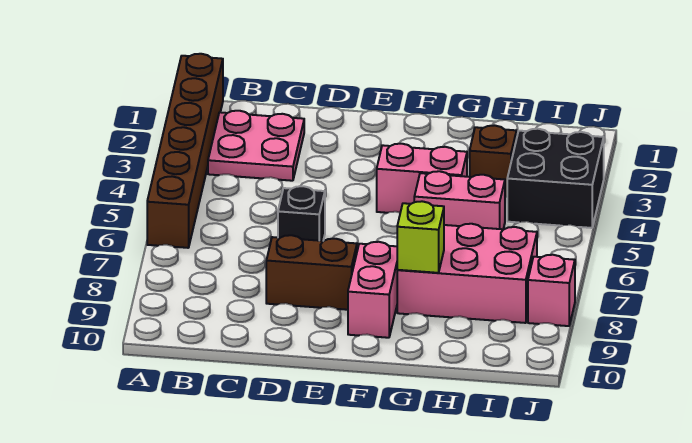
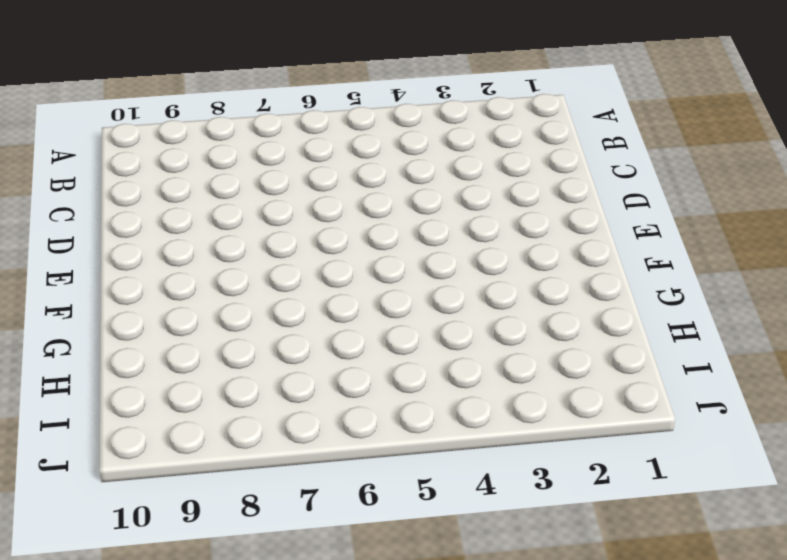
none -> brown brick A1:A6 level 1
none -> pink plate B2:C3 level 1
none -> black brick D6 level 1

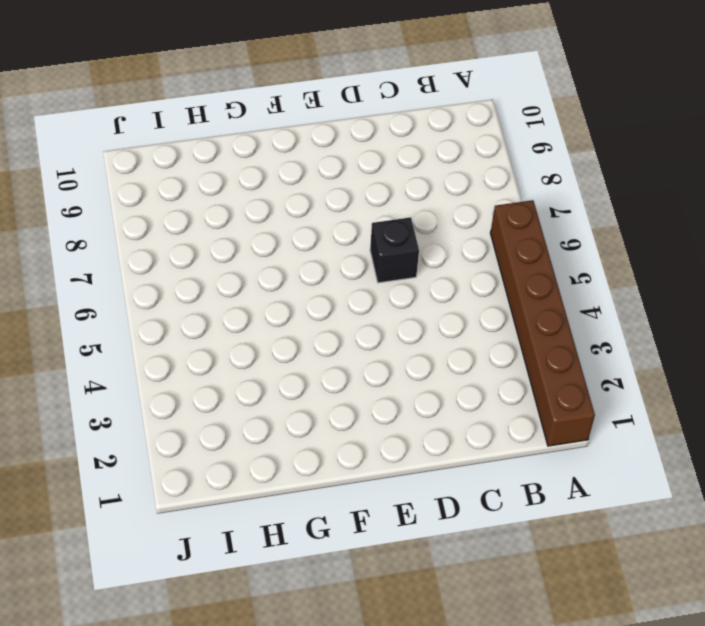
none -> pink plate B2:C3 level 1
none -> brown brick D8:E8 level 1
none -> pink brick F4:G4 level 1

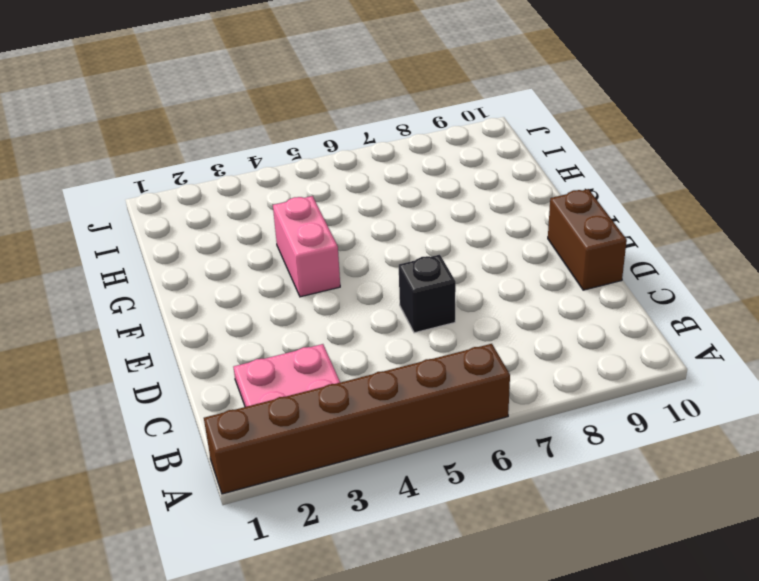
brown brick D10:E10 level 1 -> brown brick D8:E8 level 1
none -> pink brick F8:F9 level 1
none -> pink brick G5:H5 level 1
none -> pink brick G7:I8 level 1

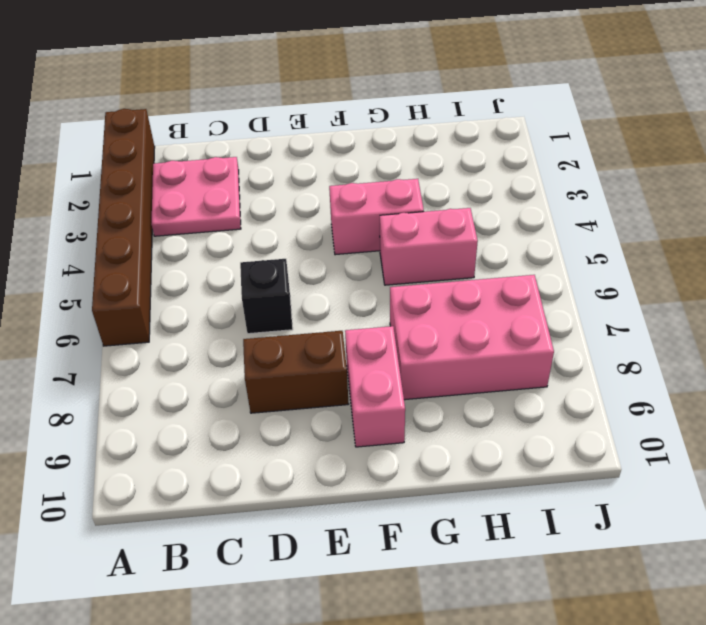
none -> brown brick H3 level 1
none -> black brick I3:J4 level 1
none -> pink brick J8 level 1

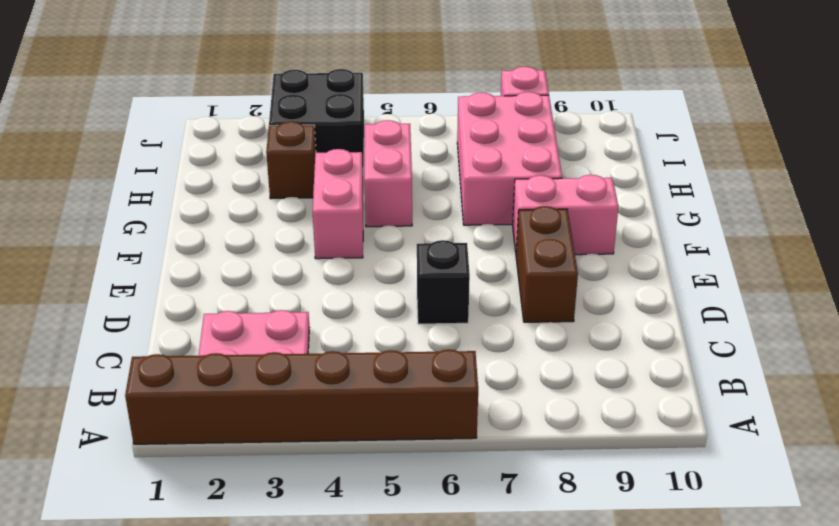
none -> lime brick G8 level 2

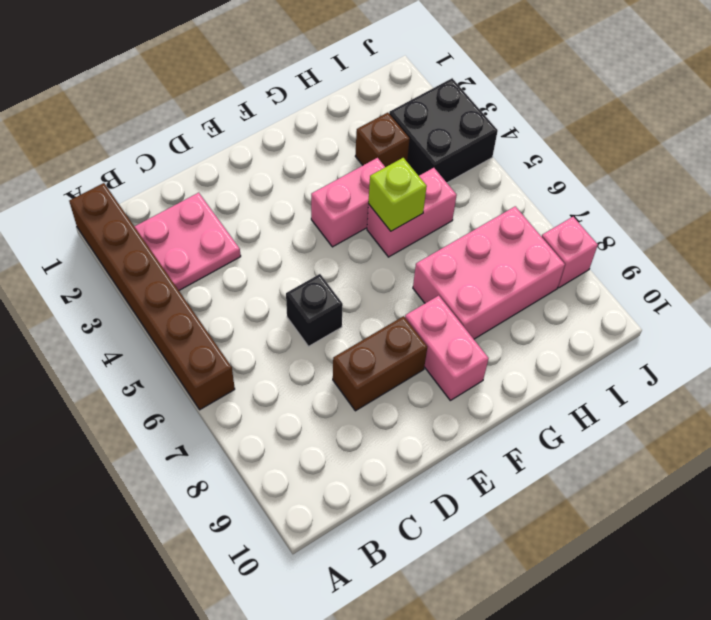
lime brick G5 level 2 -> lime brick G8 level 2

